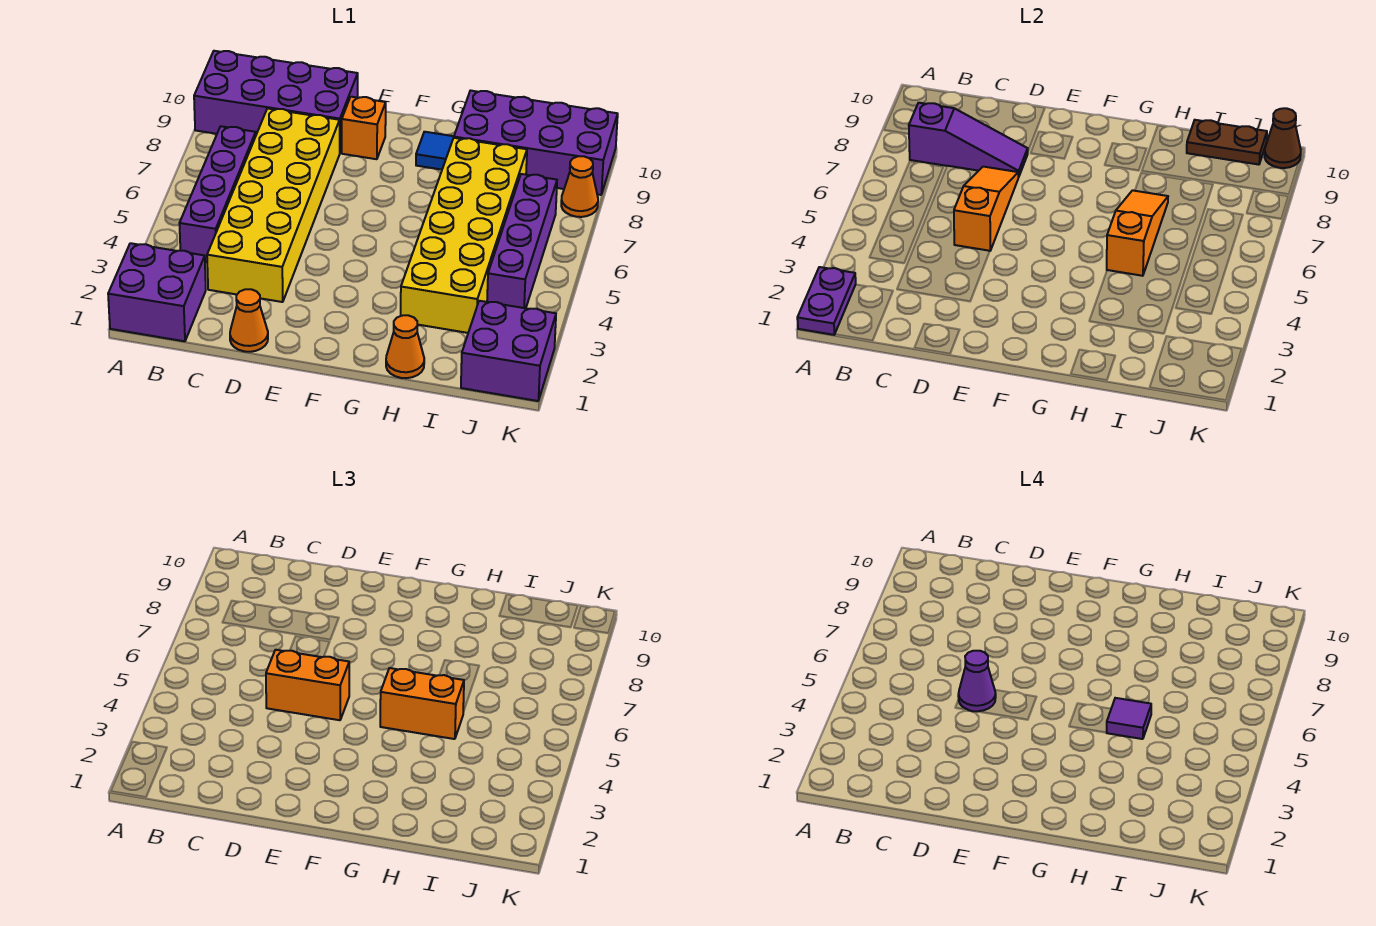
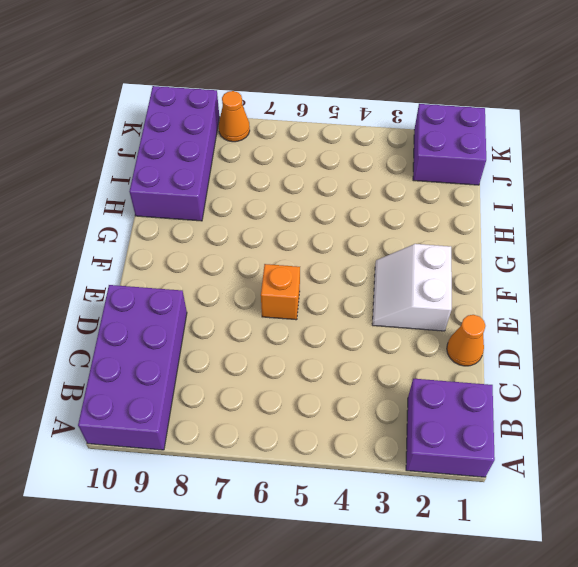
white slope E2:F3 level 1 top 2 -> none
orange brick E6 level 1 -> orange brick E9 level 1
none -> purple brick B4:B7 level 1
none -> yellow brick C3:D8 level 1
none -> blue tile G9 level 1

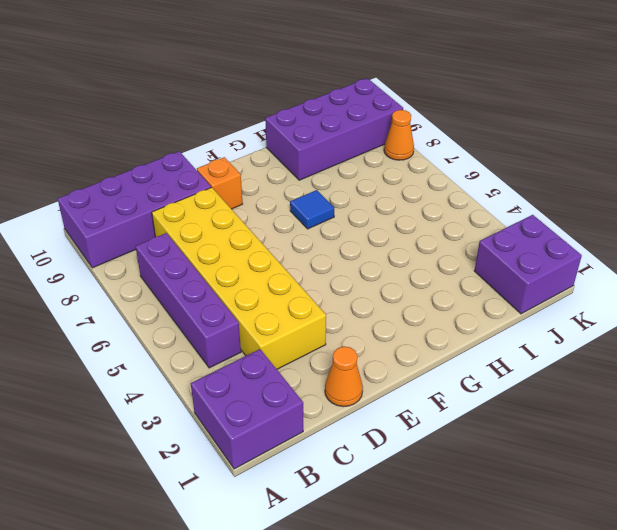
blue tile G7 level 1 -> blue tile G9 level 1
none -> orange cone H1 level 1
none -> yellow brick H3:I8 level 1
none -> purple brick J4:J7 level 1

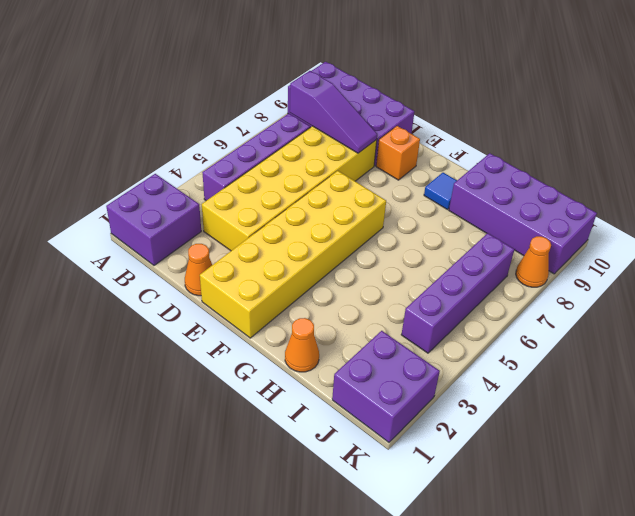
yellow brick E1:F6 level 1 -> yellow brick H3:I8 level 1
none -> purple plate A1:A2 level 2
none -> orange slope D5:D7 level 2 top 5
none -> orange slope H5:H7 level 2 top 5

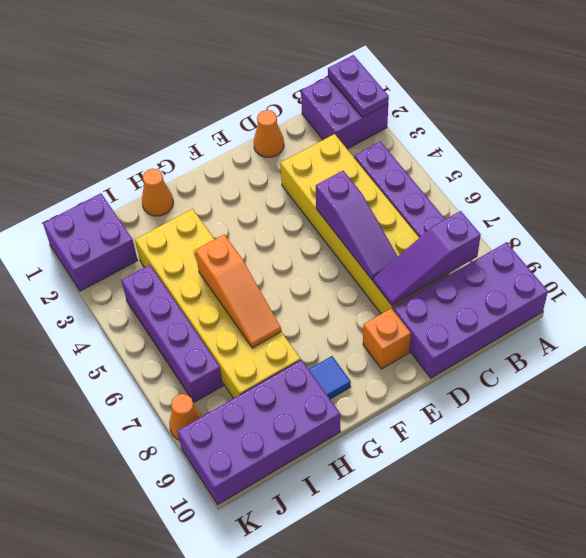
purple slope D5:D7 level 2 top 5 -> orange slope D5:D7 level 2 top 5
none -> brown plate I10:J10 level 2
none -> brown cone K10 level 2
none -> orange brick D5:E5 level 3

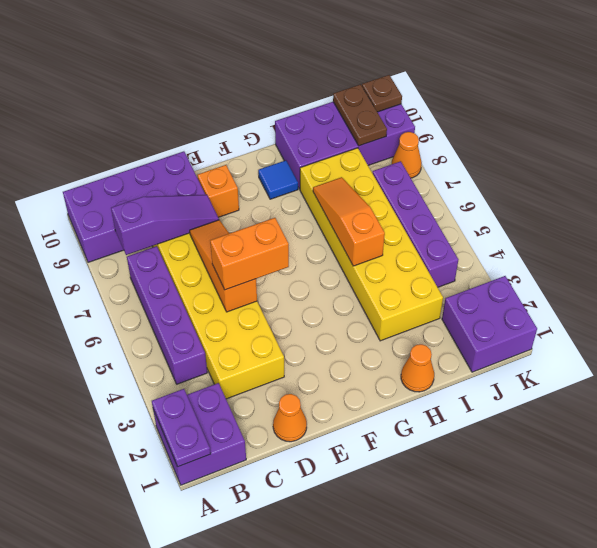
brown plate J9:J10 level 2 -> brown plate I10:J10 level 2
brown plate K10 level 2 -> brown cone K10 level 2
none -> orange brick G5:H5 level 3
none -> purple cone D5 level 4
none -> purple tile H5 level 4

